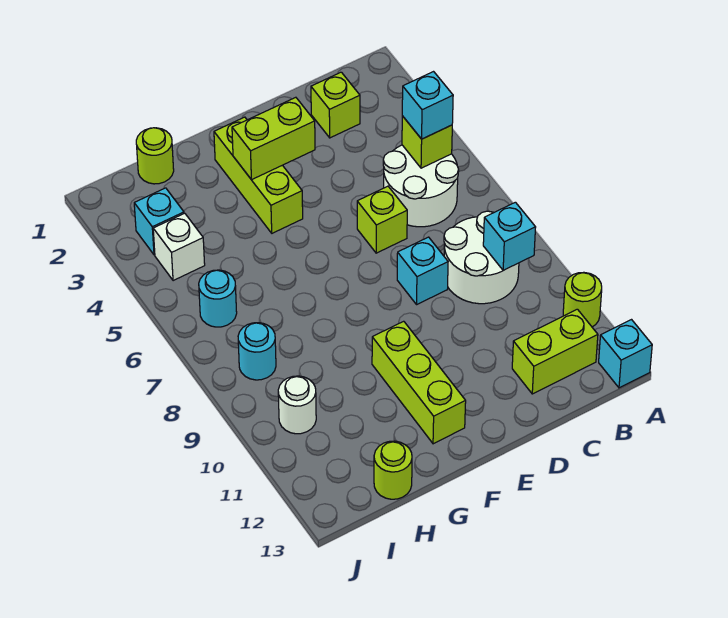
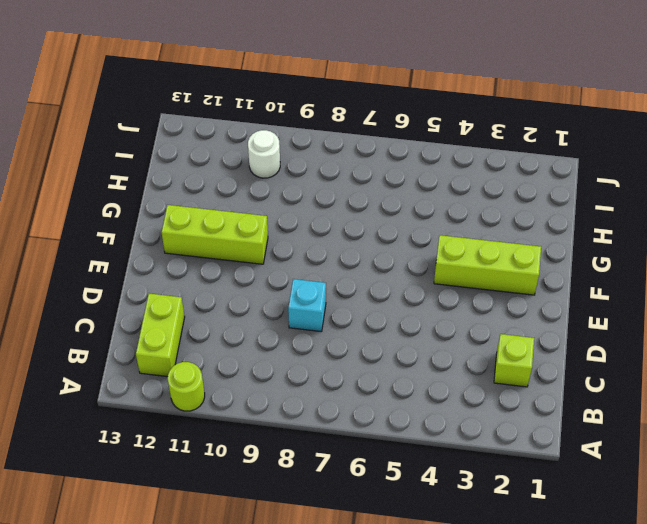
none -> cyan brick A13 level 1
none -> white round brick B5:C6 level 1
none -> white round brick B8:C9 level 1

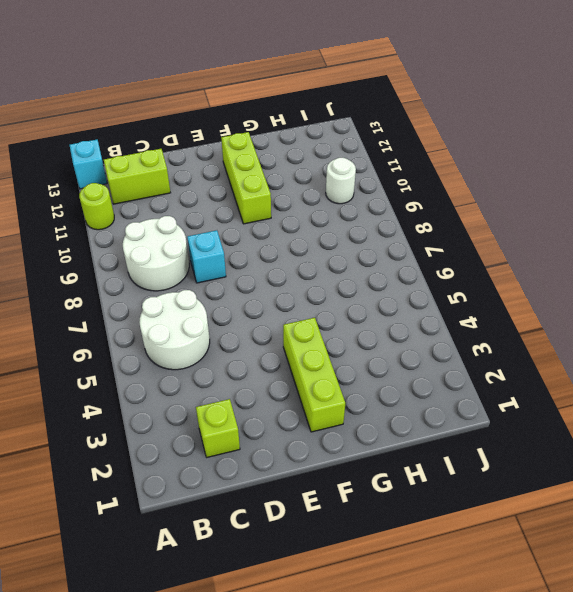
none -> lime brick D6 level 1
none -> lime round brick H1 level 1
none -> lime round brick H13 level 1

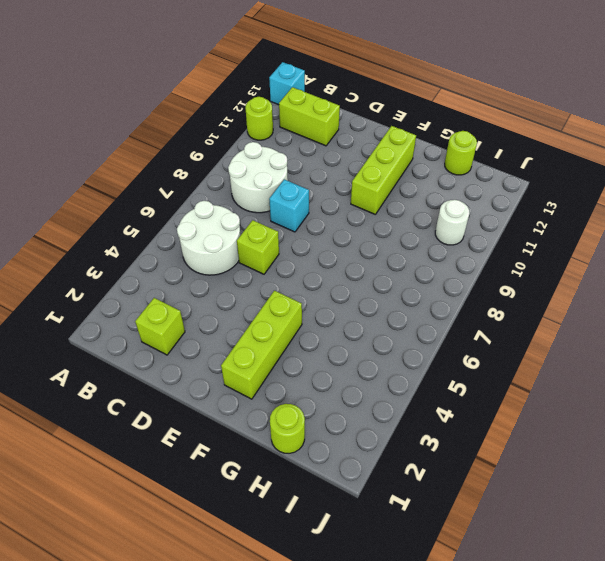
none -> cyan brick I3 level 1
none -> white brick I4 level 1
none -> cyan round brick I6 level 1

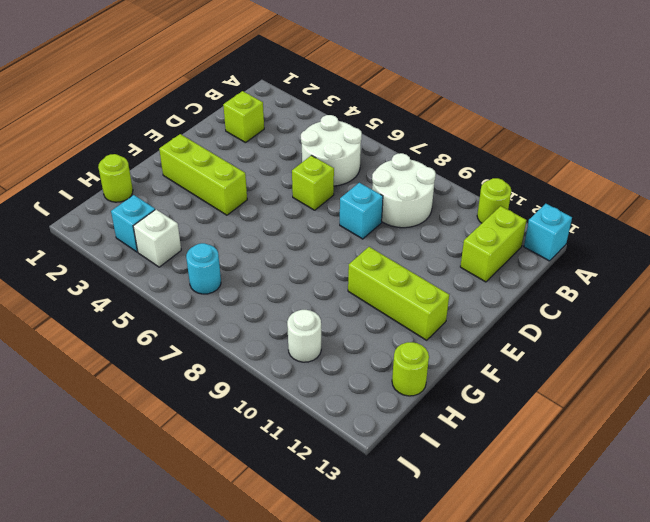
none -> cyan round brick I8 level 1
none -> lime brick B5 level 2
none -> cyan brick B9 level 2

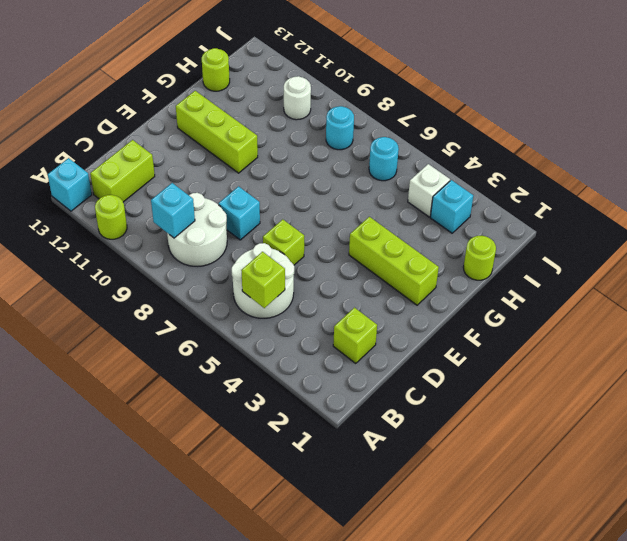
none -> lime brick E3:F3 level 2
none -> cyan brick B5 level 3

